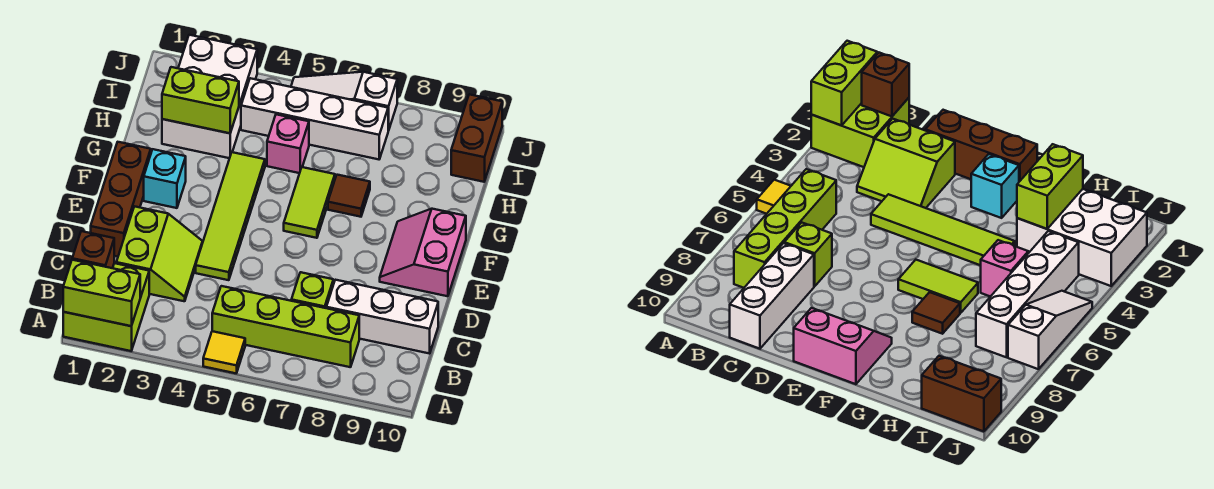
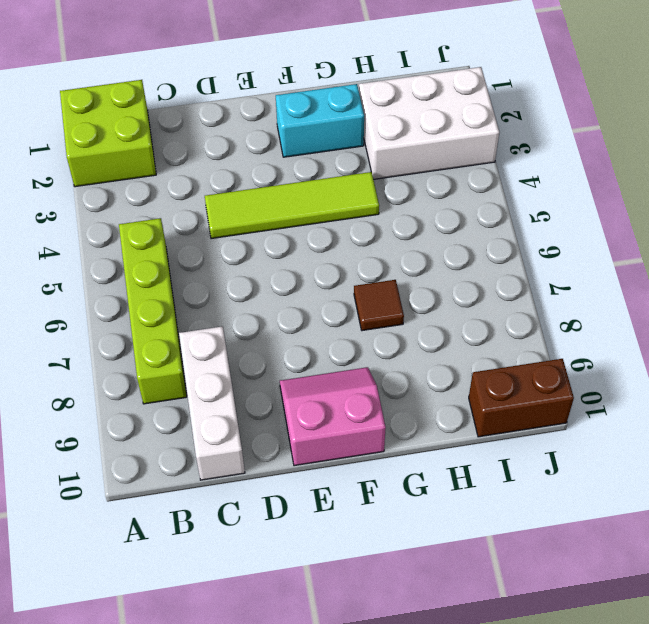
cyan brick F2:G2 level 1 -> cyan brick F2 level 1
none -> yellow tile A5 level 1
none -> lime slope C2:D3 level 1 top 2
none -> lime brick C7 level 1

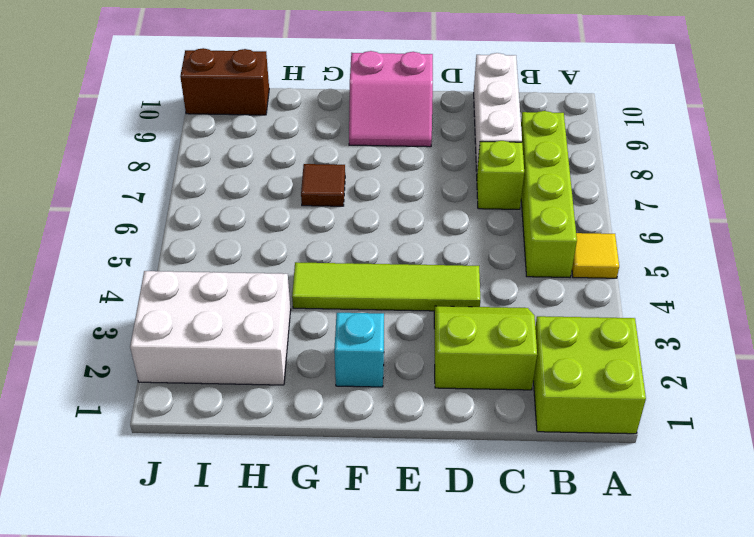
none -> brown brick D1:F1 level 1
none -> lime tile F6:G6 level 1
none -> pink brick H5 level 1

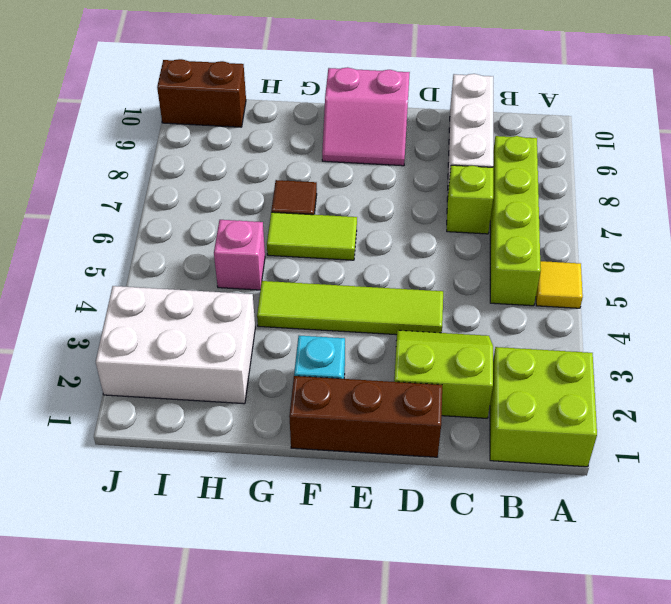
none -> white brick I4:I7 level 1
none -> white slope J5:J7 level 1 top 7
none -> lime brick A1:A2 level 2

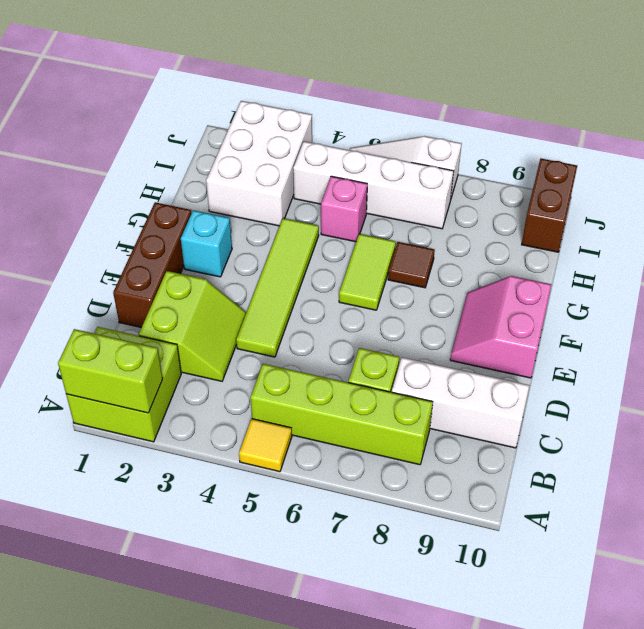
none -> brown brick B1 level 2
none -> lime brick H2:H3 level 2

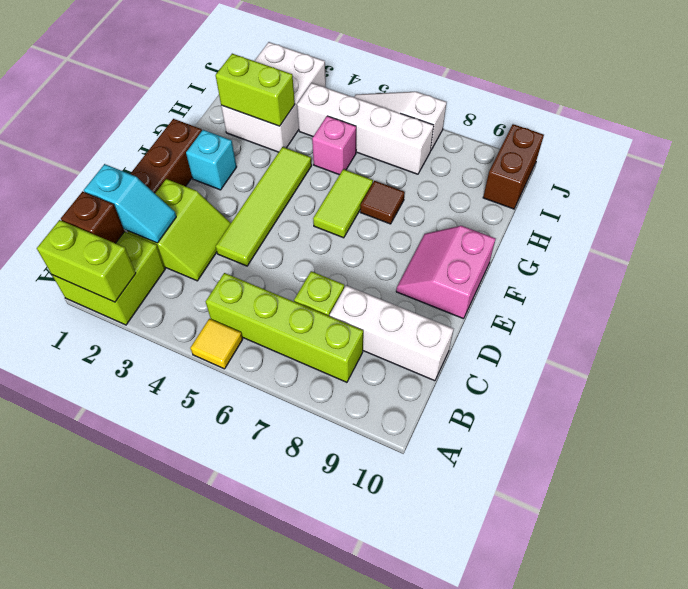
cyan slope C1:C2 level 2 top 1 -> none

